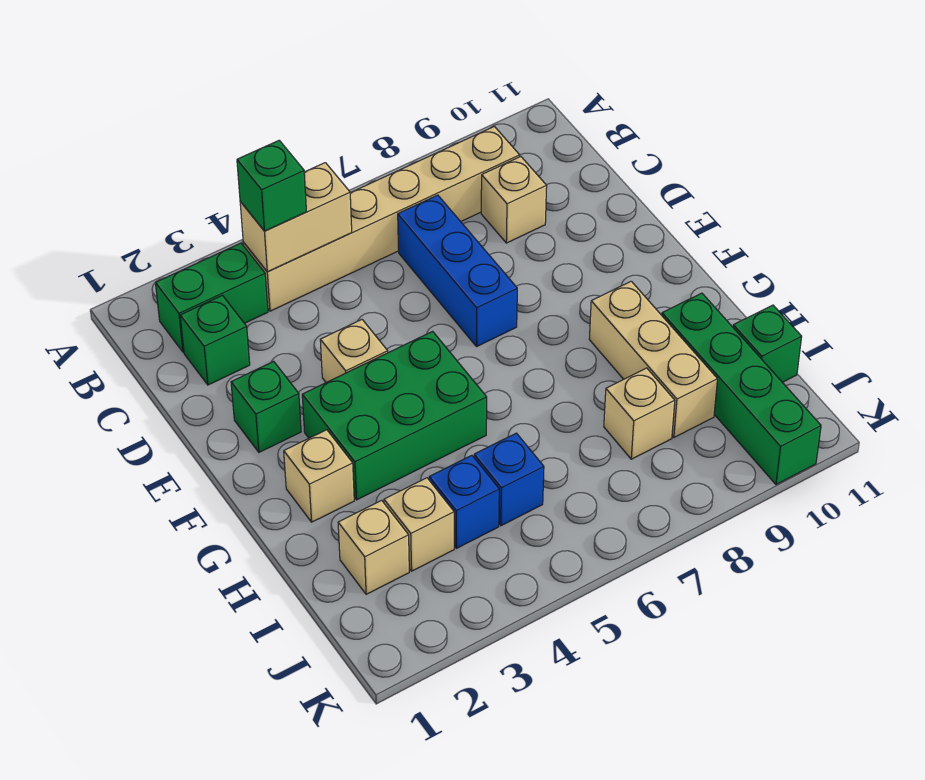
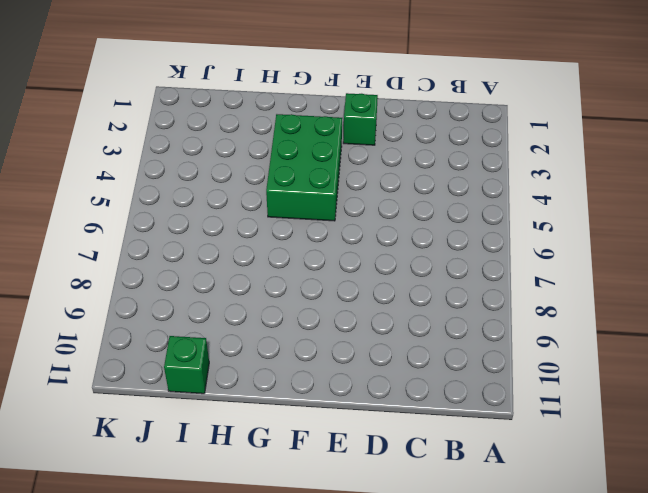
none -> green brick B2:B3 level 1
none -> tan brick B4:B9 level 1
none -> green brick C2 level 1

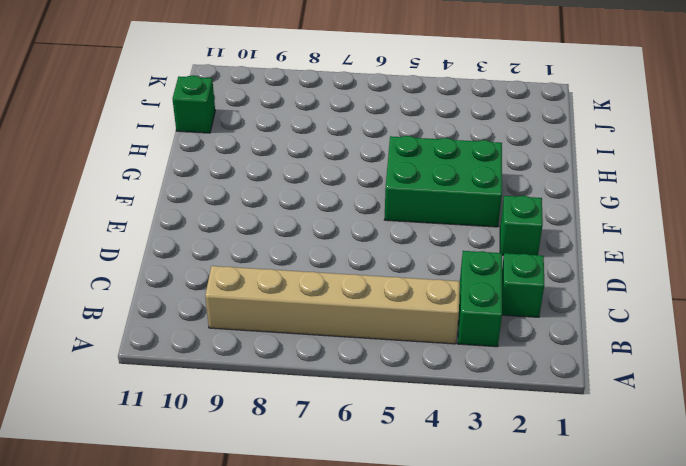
green brick B3:C3 level 1 -> green brick B2:B3 level 1
none -> blue brick C7:E7 level 1
none -> tan brick C9 level 1
none -> tan brick E4 level 1

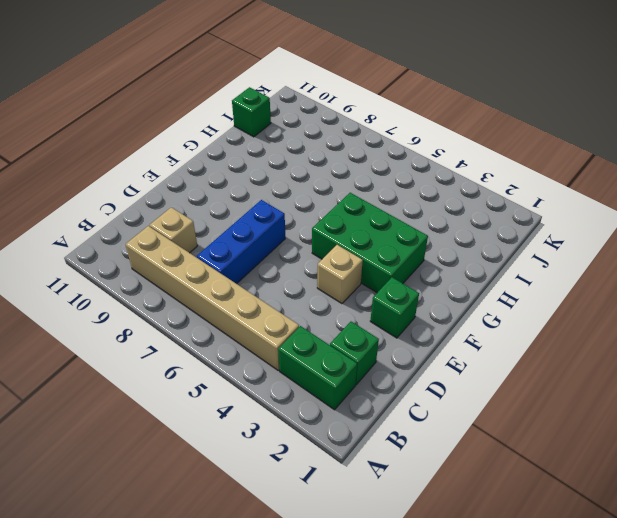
none -> tan brick G2 level 1
none -> tan brick G9:I9 level 1
none -> green brick H10:K10 level 1

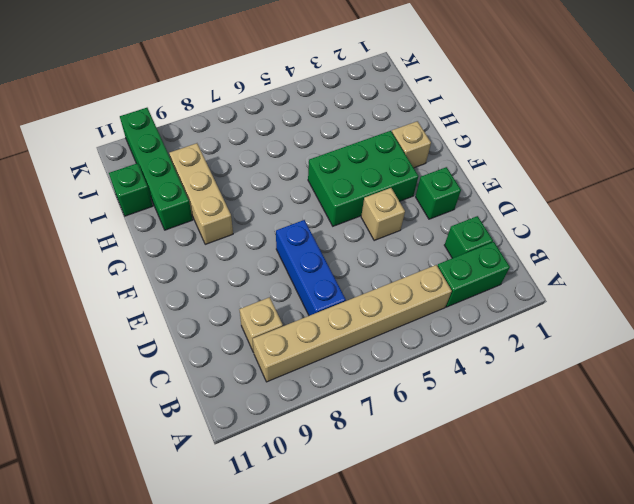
none -> tan brick I2 level 1
none -> tan brick I3 level 1
none -> blue brick I4 level 1

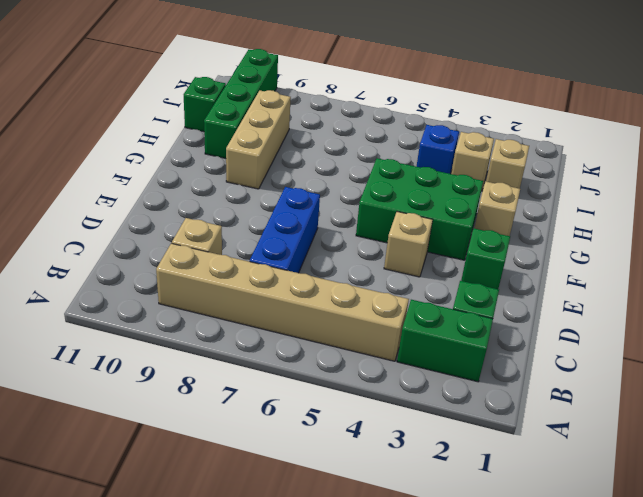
none -> blue brick I5 level 1
none -> tan brick I8 level 1
none -> tan brick B4:B5 level 2

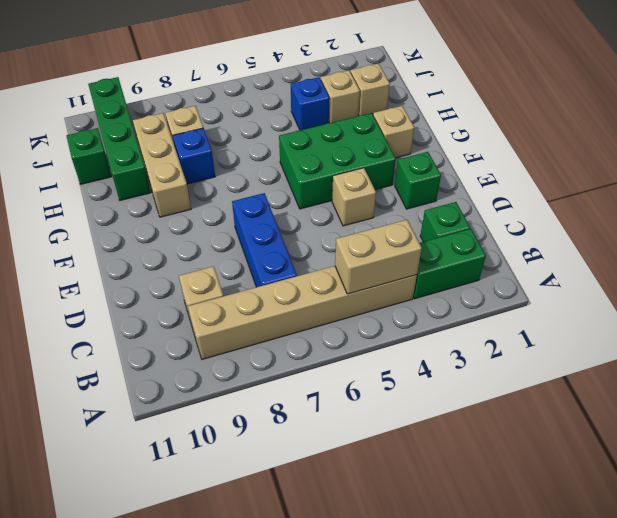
blue brick H8 level 1 -> blue brick I5 level 1
none -> green brick B4 level 3

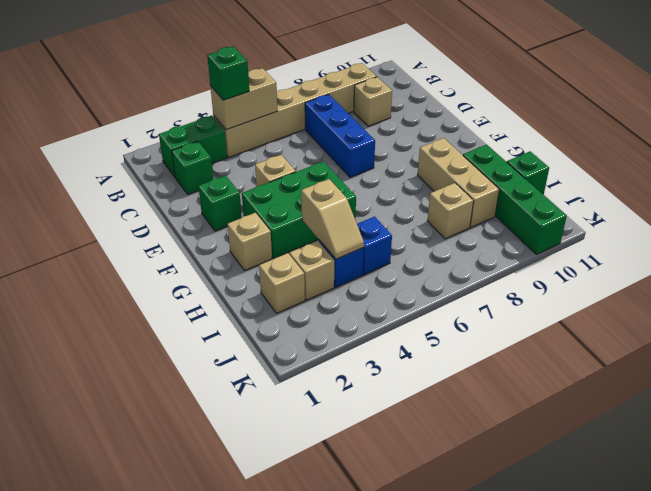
tan slope H4:I4 level 2 top H -> none

